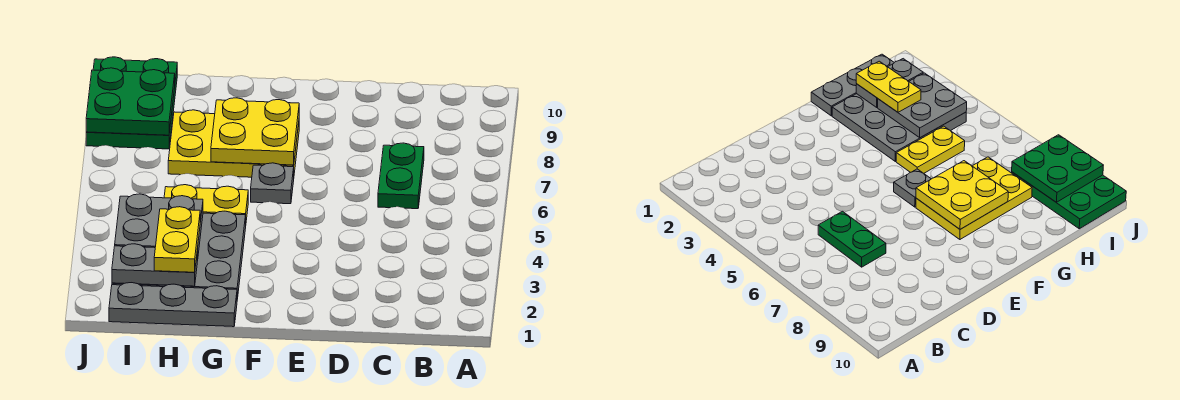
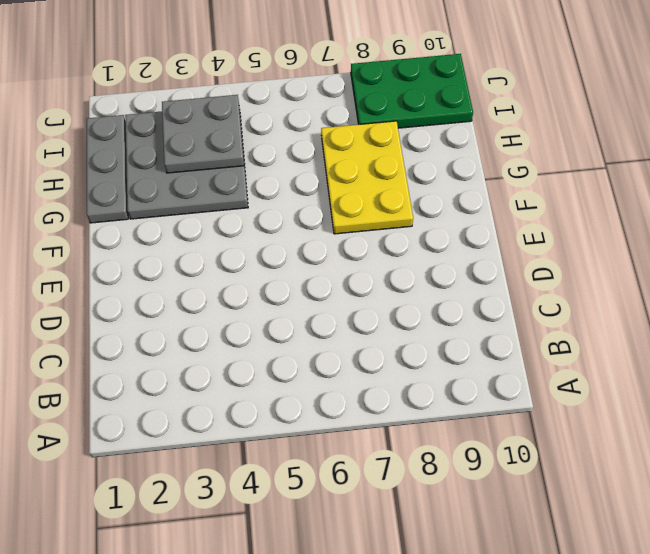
none -> green plate C6:C7 level 1
none -> grey plate F6 level 1
none -> yellow plate G5:H5 level 1

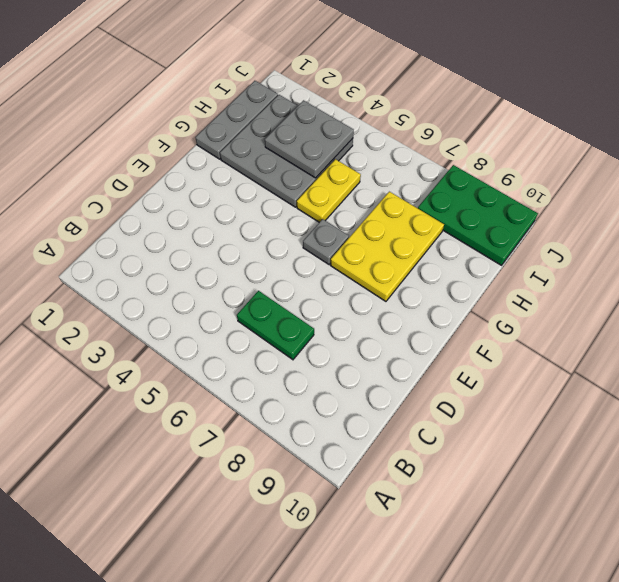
none -> yellow plate F7:G8 level 2
none -> grey plate H2:I2 level 2
none -> green plate I8:J9 level 2

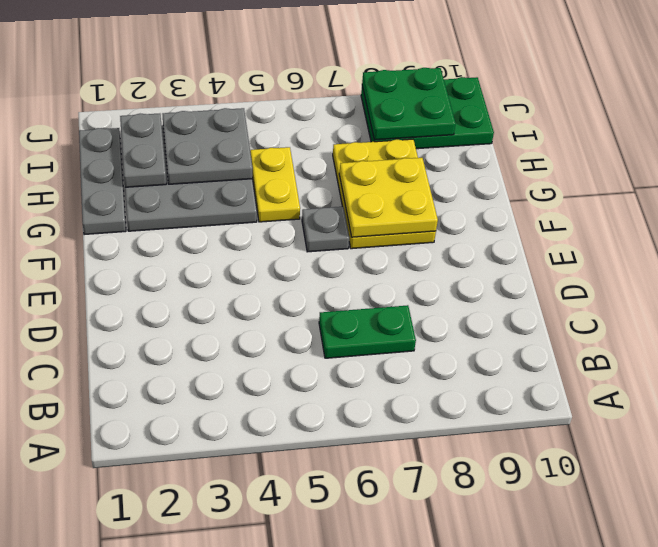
none -> yellow plate H2:H3 level 3

